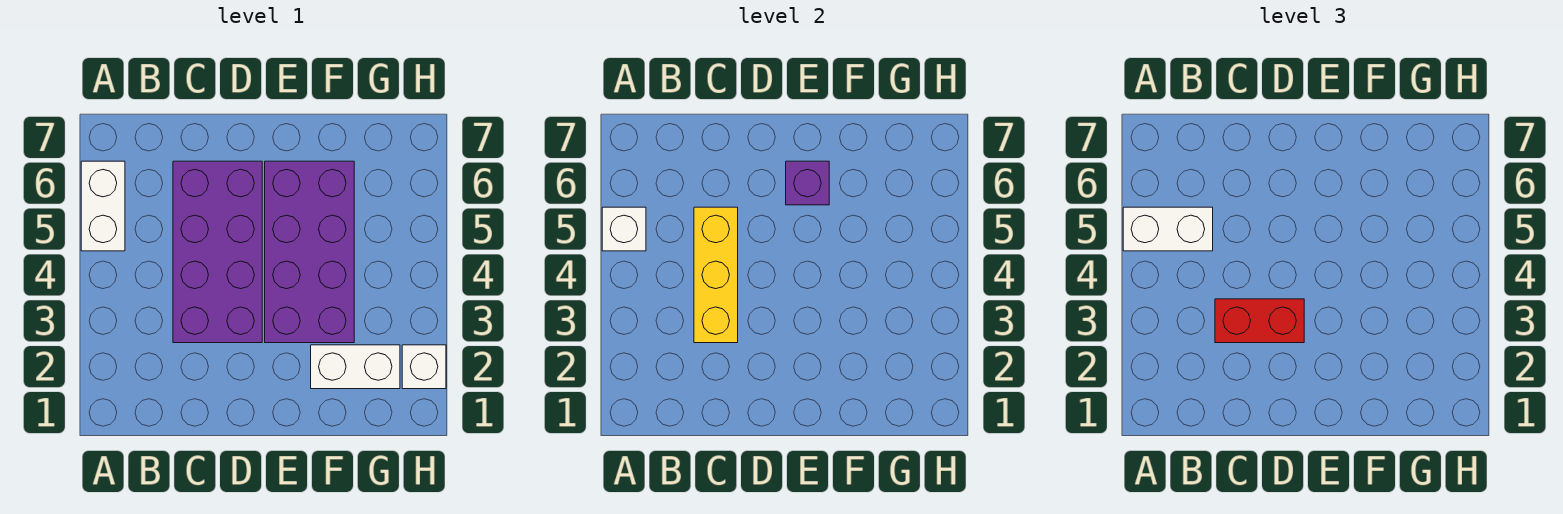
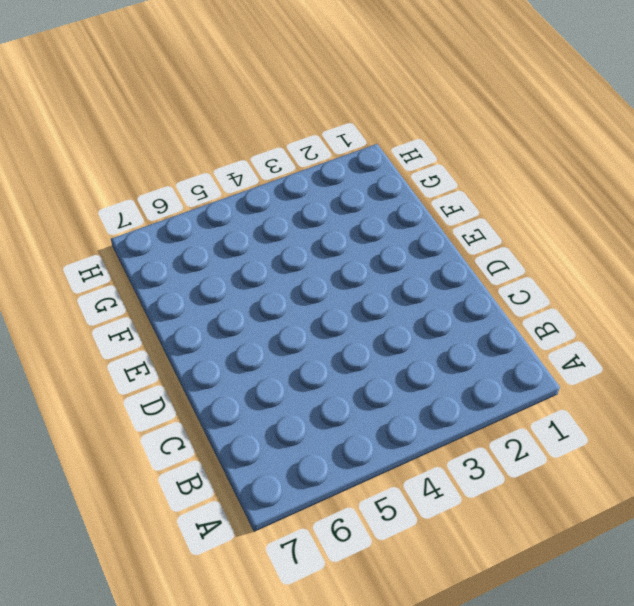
none -> white brick A5:A6 level 1
none -> purple brick C3:D6 level 1

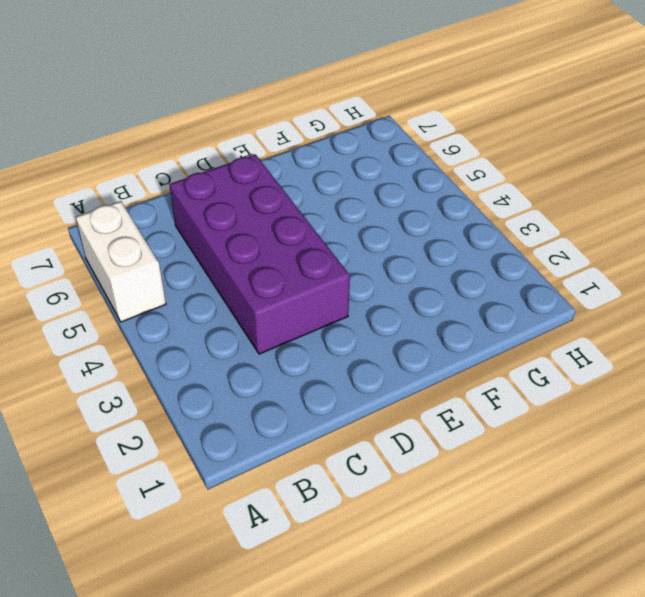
none -> purple brick E3:F6 level 1
none -> white brick F2:G2 level 1

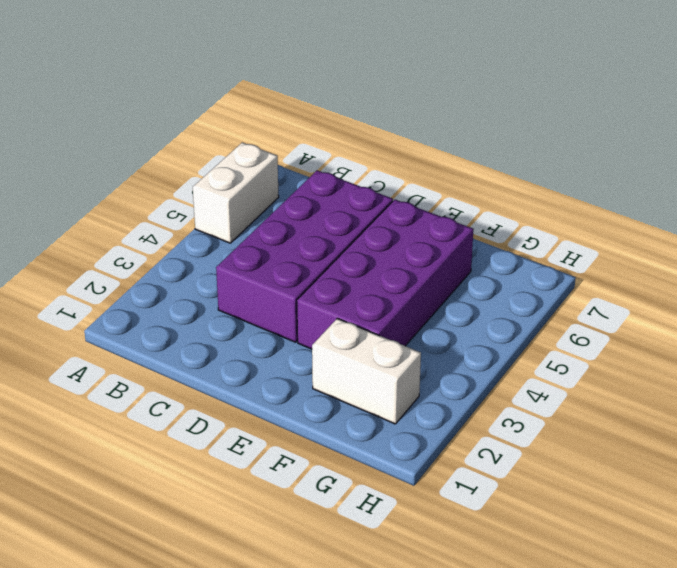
none -> white brick H2 level 1
none -> white brick A5 level 2

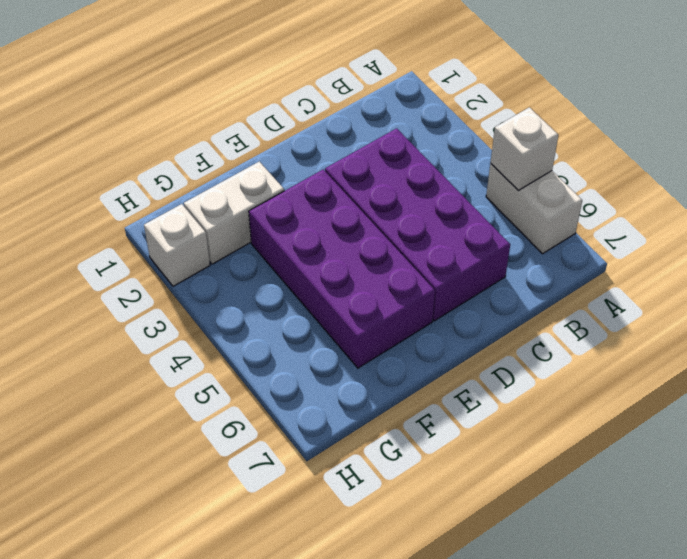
none -> yellow brick C3:C5 level 2
none -> purple brick E6 level 2

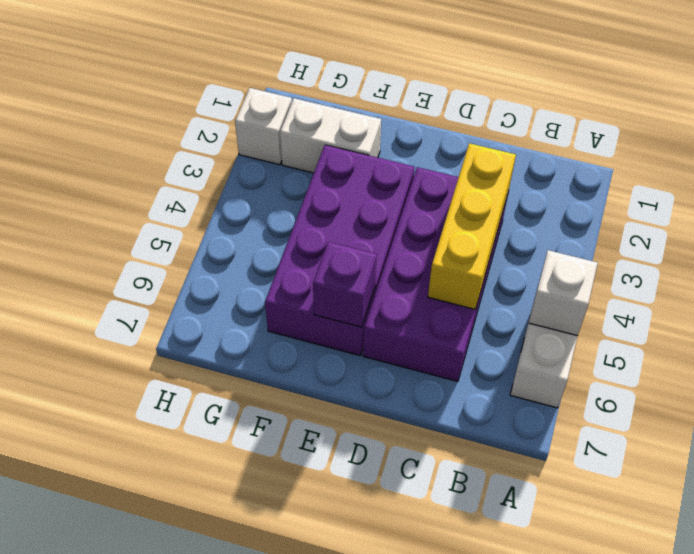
none -> white brick A5:B5 level 3
none -> red brick C3:D3 level 3

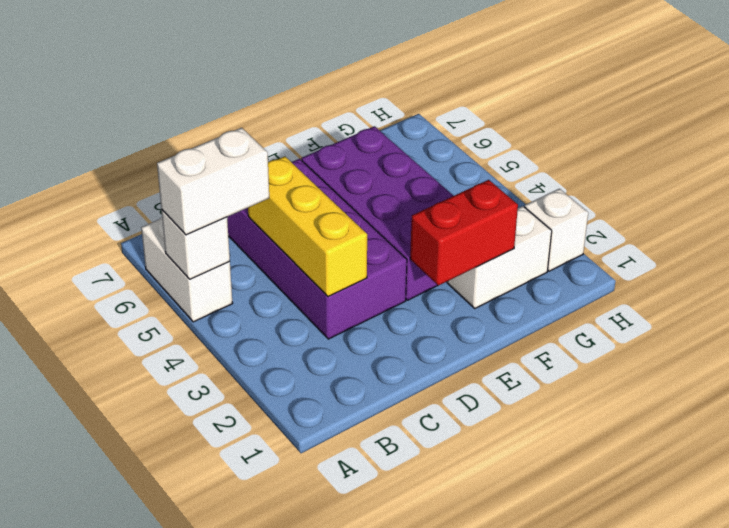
red brick E2:F2 level 2 -> red brick C3:D3 level 3
none -> purple brick E6 level 2

